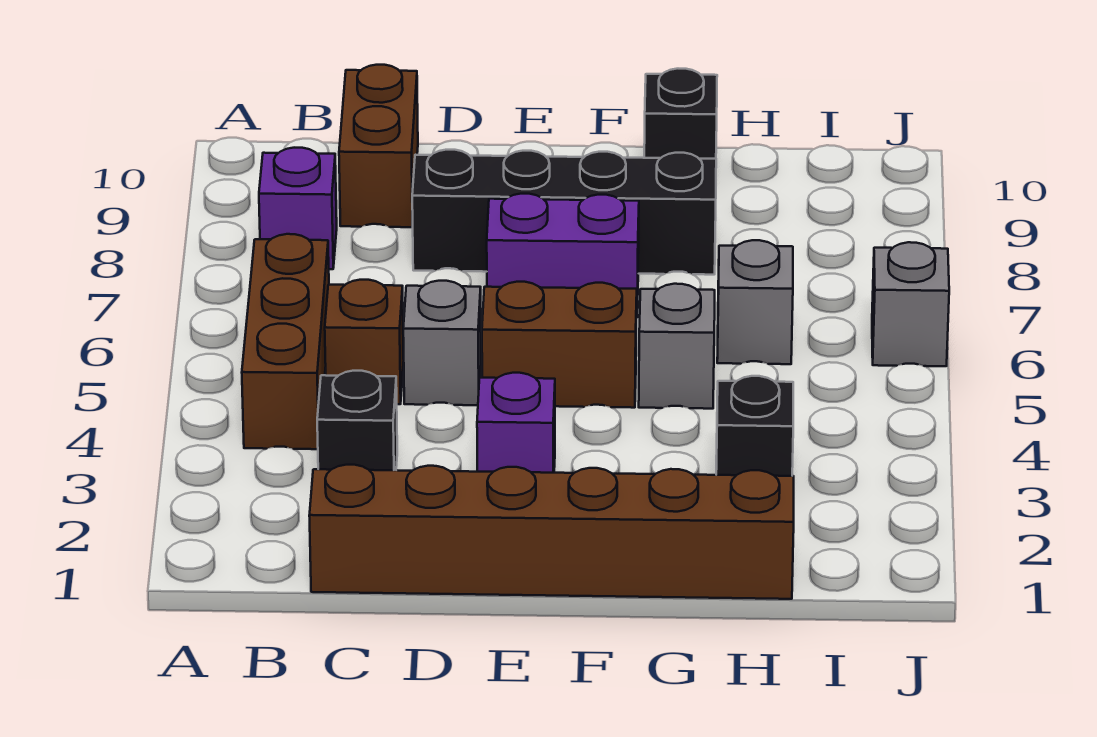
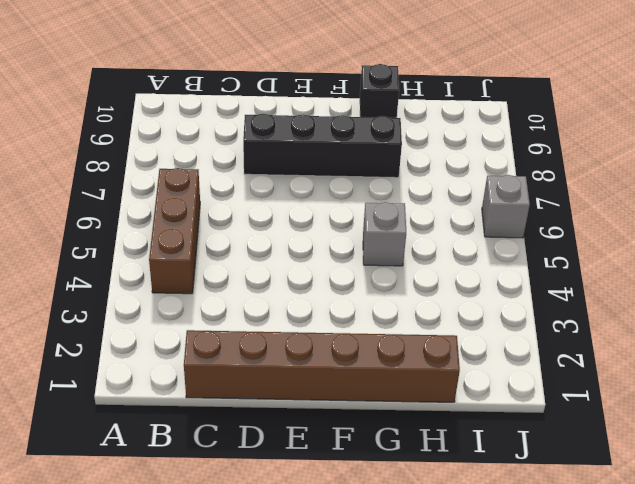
none -> purple brick B8 level 1
none -> black brick C3 level 1
none -> brown brick C5 level 1

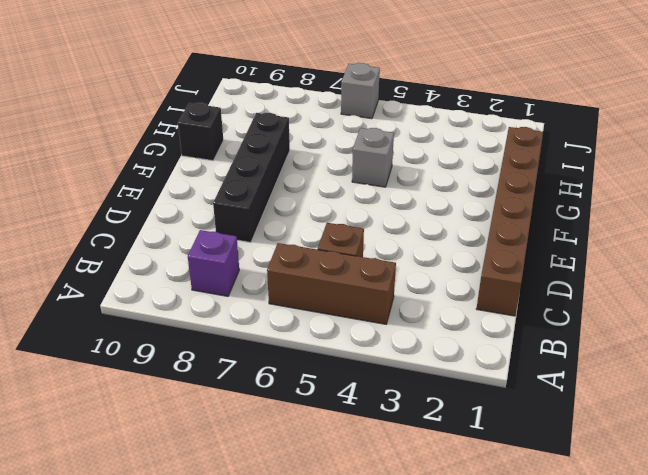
none -> black brick C3 level 1
none -> brown brick C9:C10 level 1
none -> grey brick D5 level 1

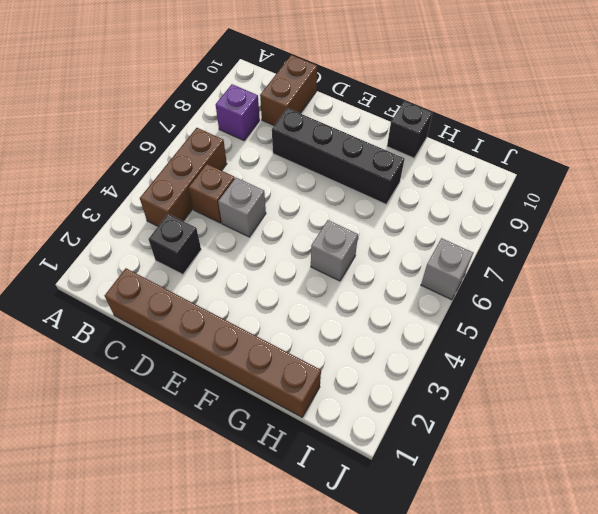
none -> purple brick E3 level 1
none -> brown brick E5:F5 level 1
none -> purple brick E7:F7 level 1

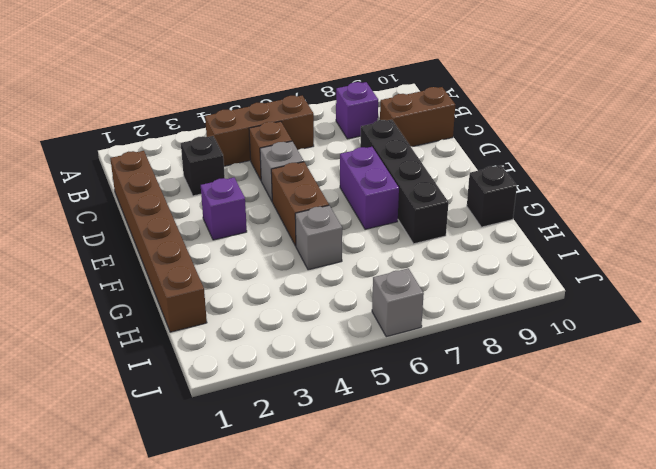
none -> black brick H3 level 1
none -> grey brick H6 level 1

